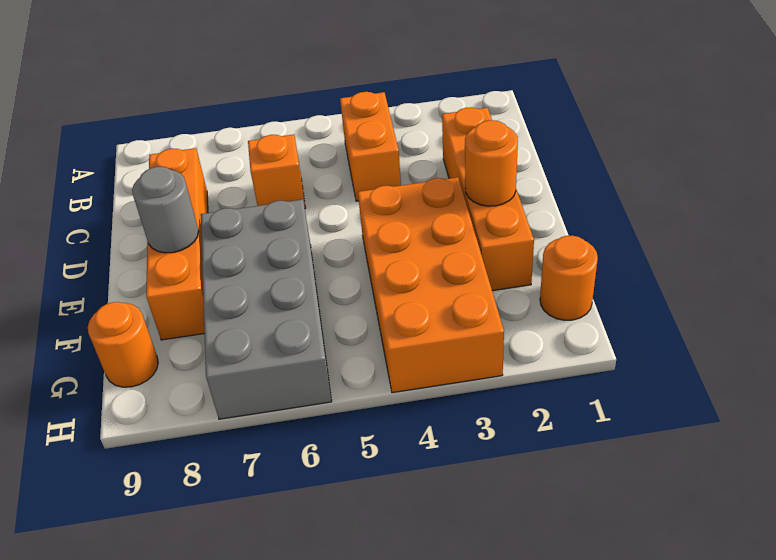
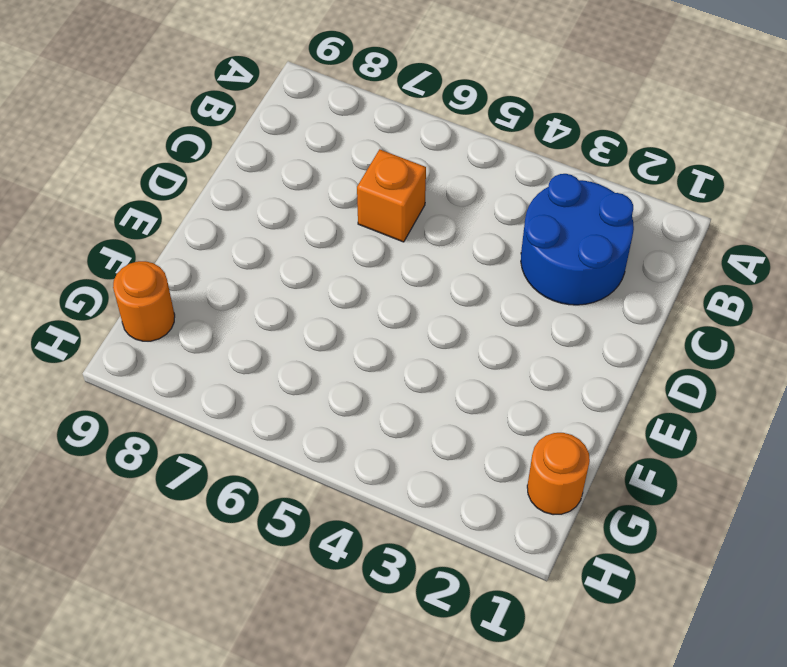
blue round brick B2:C3 level 1 -> orange brick C2:F2 level 1
none -> orange brick B4:C4 level 1
none -> orange brick C8:F8 level 1

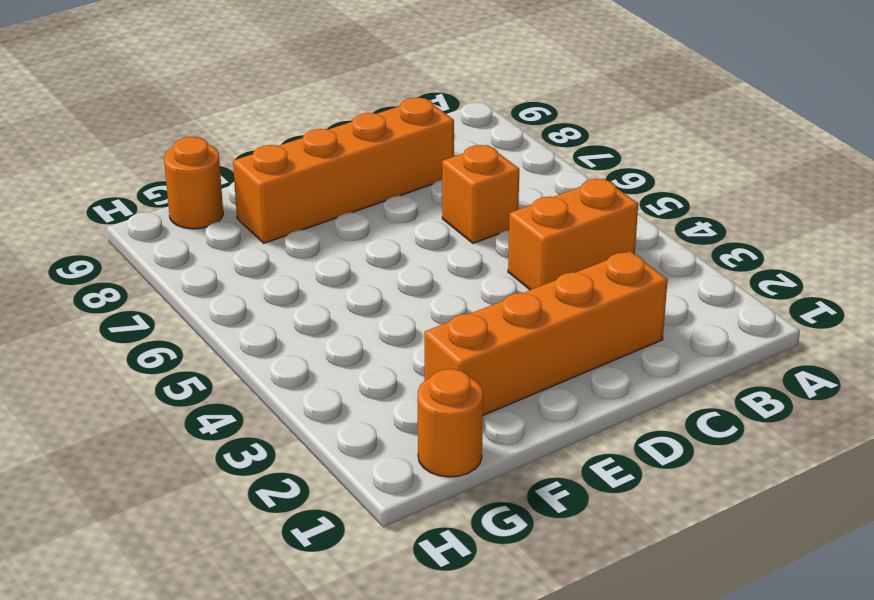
none -> orange brick E3:H4 level 1
none -> grey brick E6:H7 level 1

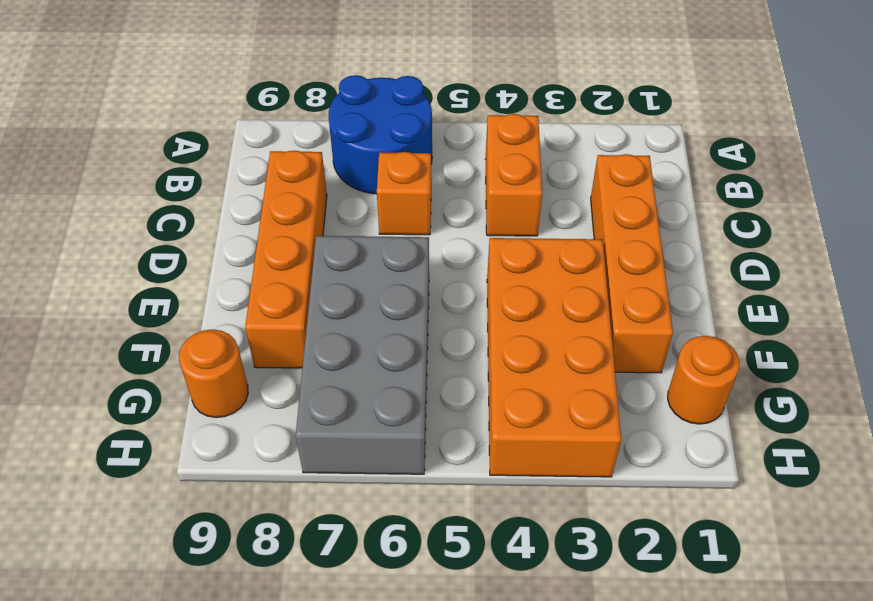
blue round brick A6:B7 level 1 -> none
none -> orange round brick E2 level 2
none -> grey round brick E8 level 2

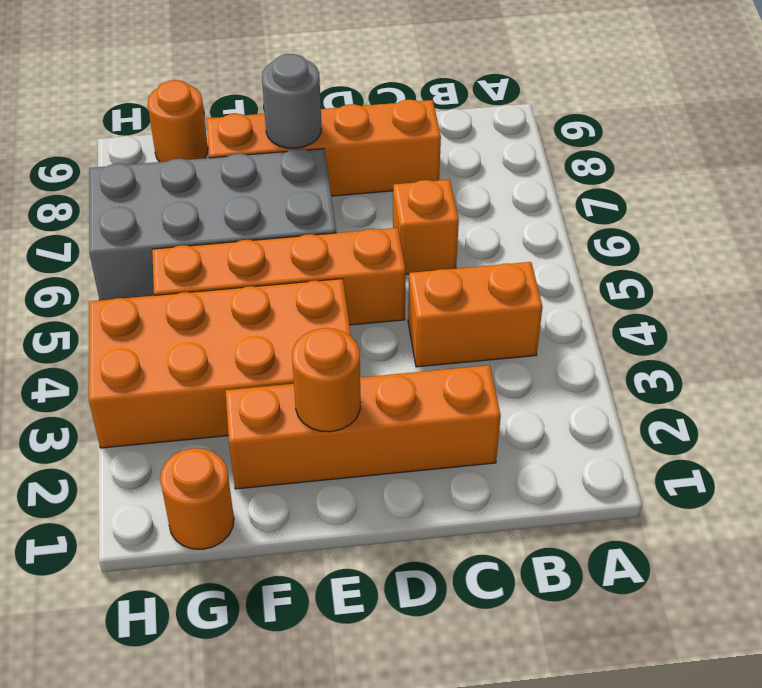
orange brick D5:G5 level 1 -> none

